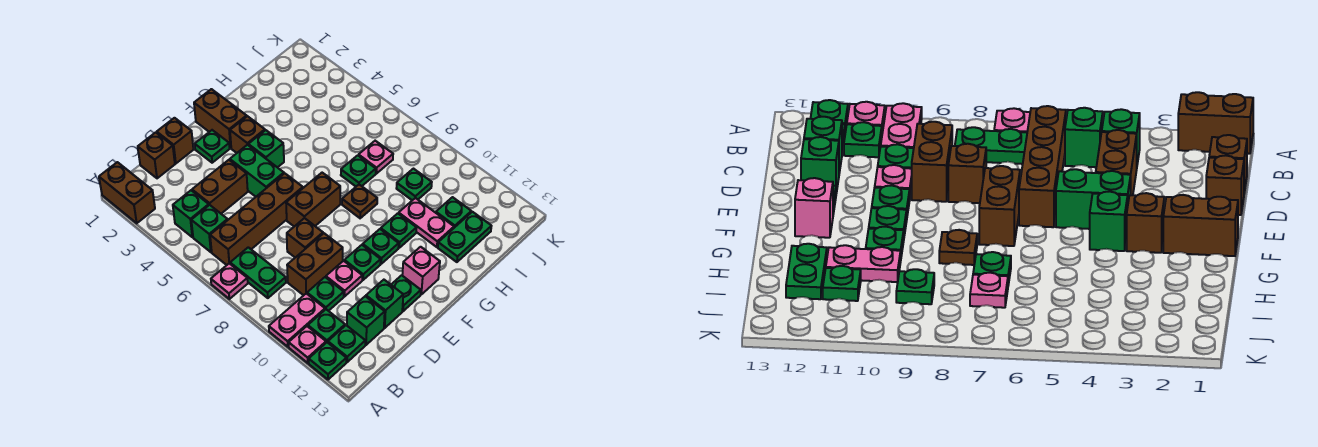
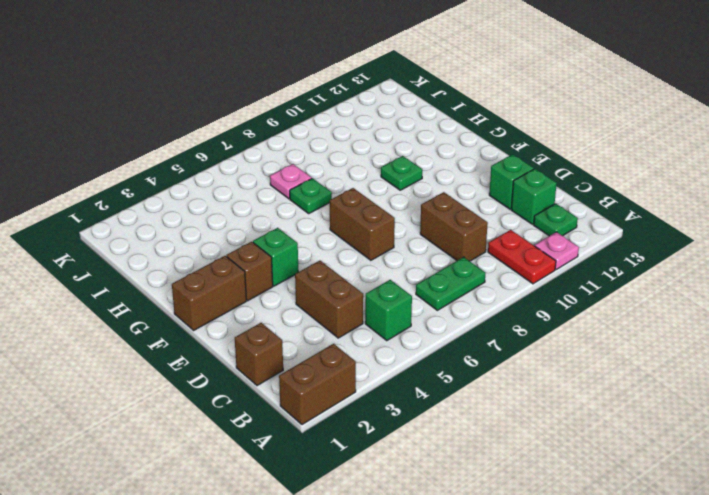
red plate A10:B10 level 1 -> pink plate A10:B10 level 1
none -> pink plate A7 level 1
none -> green plate A12 level 1
none -> green brick B4 level 1
none -> brown brick B6:E6 level 1

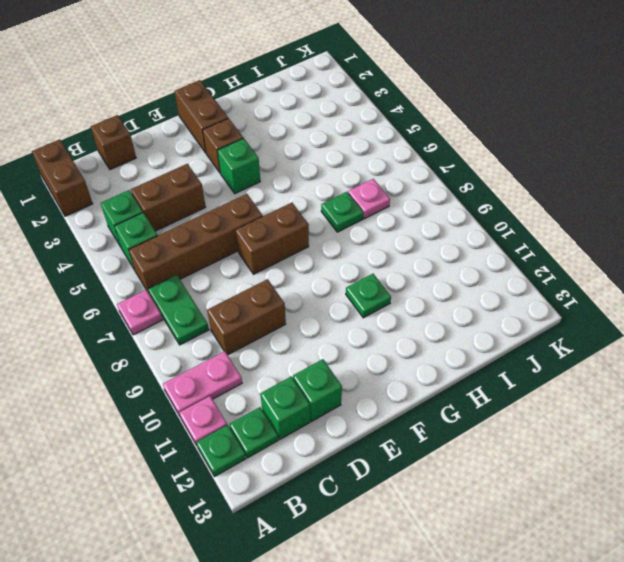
none -> green plate B11 level 1
none -> green plate C10 level 1
none -> brown brick D1 level 1
none -> brown brick D8 level 1

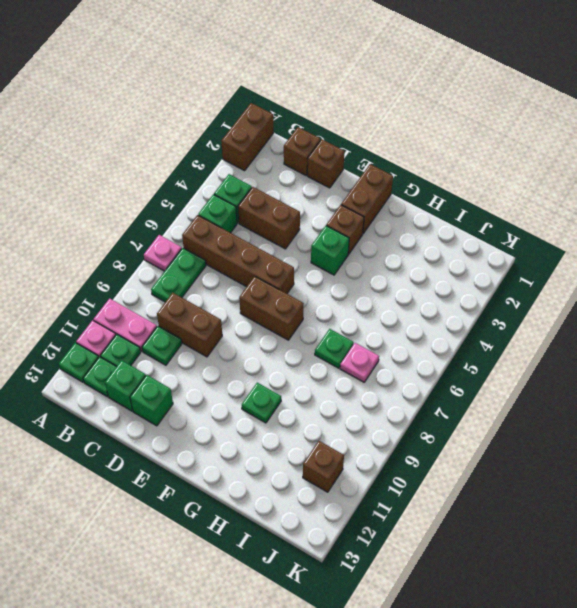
brown brick J11 level 1 -> brown brick D8 level 1
none -> pink plate D10 level 1
none -> green plate E2 level 1
none -> green brick E4:E5 level 1
none -> green plate E10 level 1

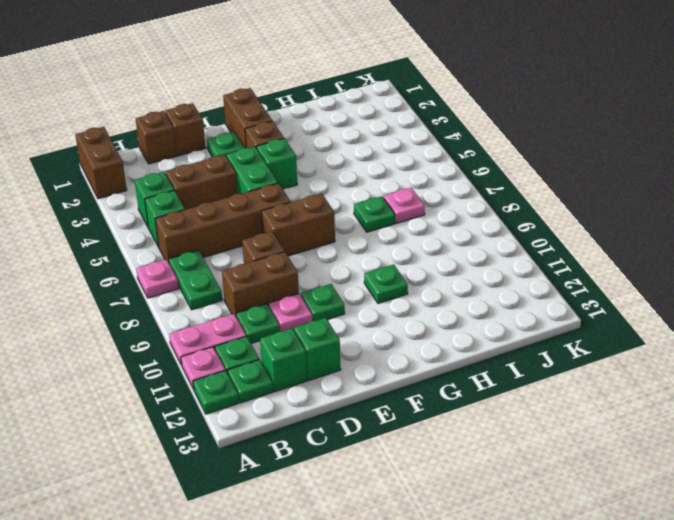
none -> green plate E12 level 1
none -> green plate F10 level 1
none -> pink brick F12 level 1
none -> brown plate G8 level 1

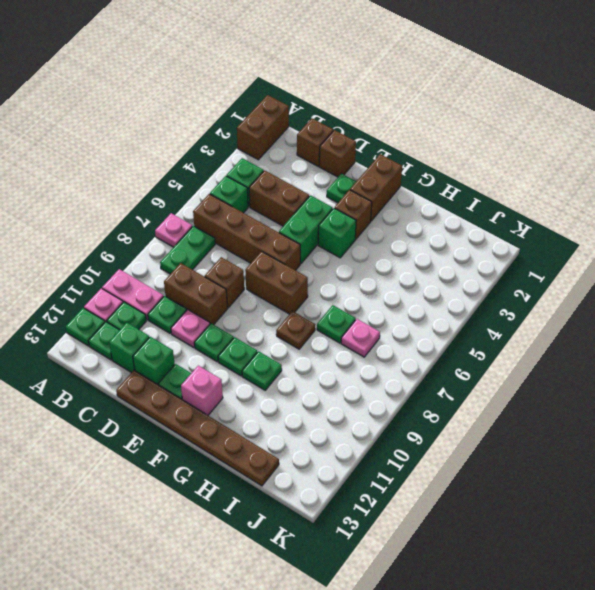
brown plate D13:I13 level 1 -> none
none -> pink plate H10:H11 level 1
none -> green plate H12:I12 level 1
none -> green plate I9 level 1
none -> green plate I11 level 1

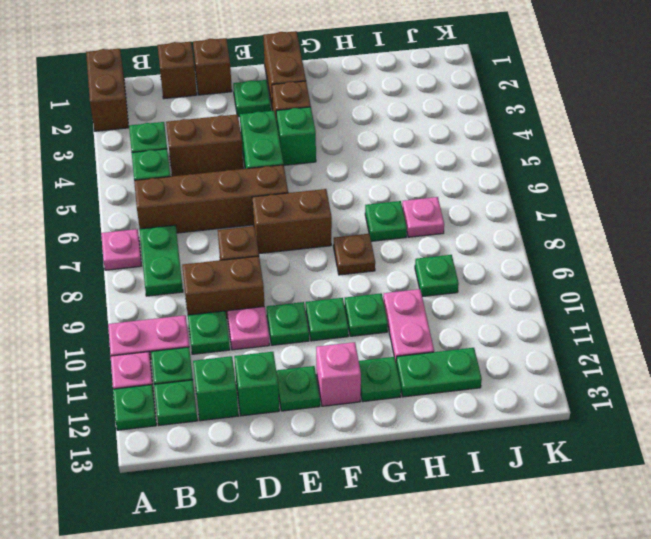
green plate G12 level 1 -> green plate I11 level 1

